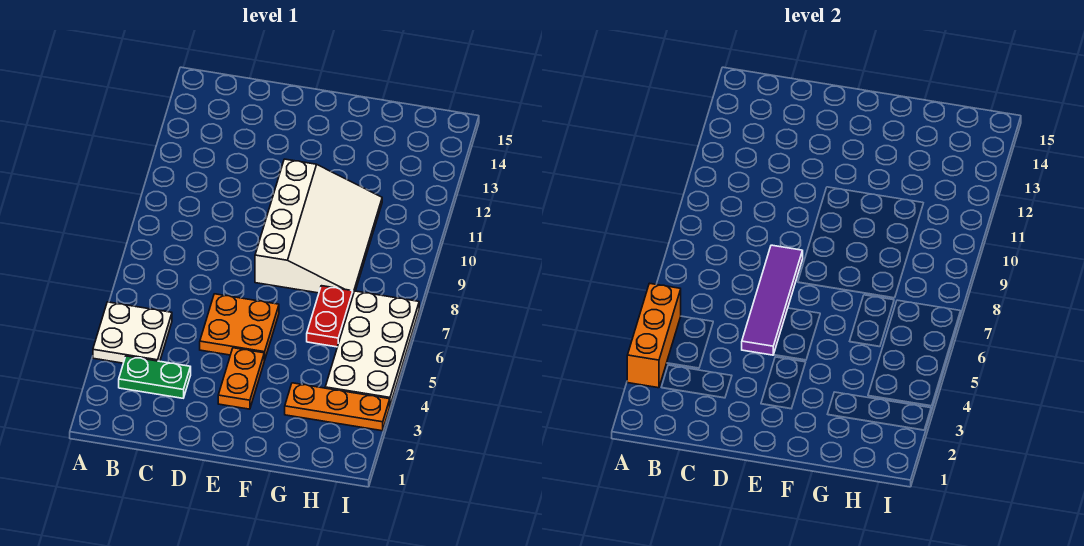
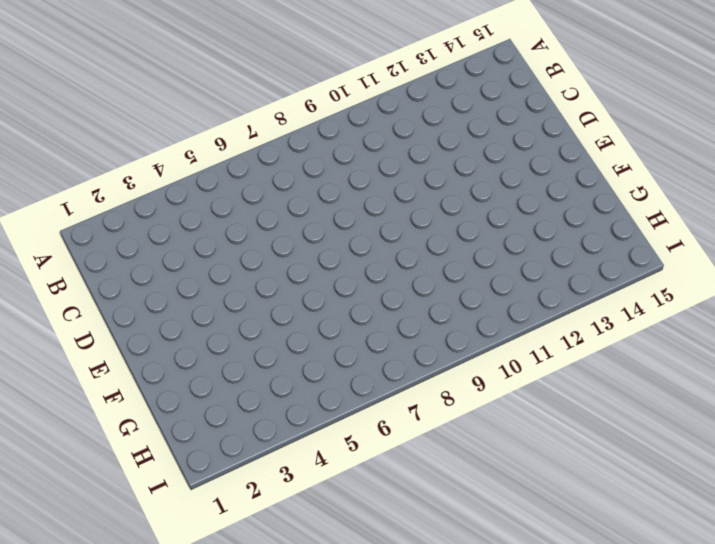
none -> white plate A4:B5 level 1
none -> green plate B3:C3 level 1

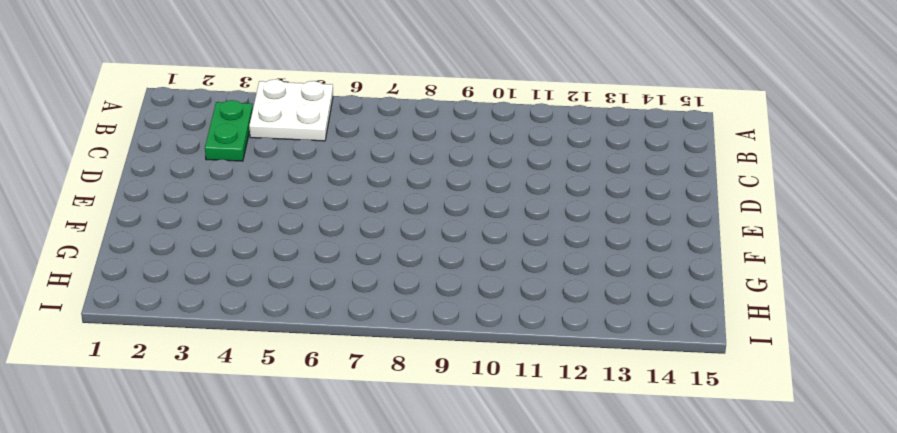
none -> orange plate D5:E6 level 1
none -> orange plate E3:E4 level 1

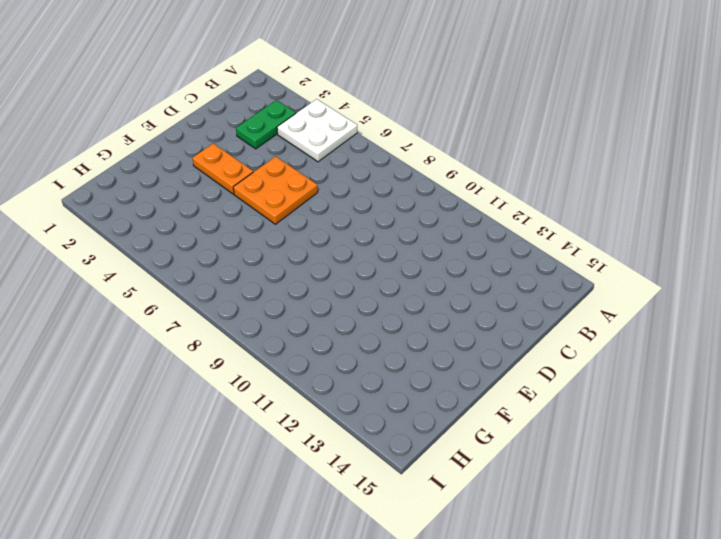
none -> white slope E8:G11 level 1 top E
none -> orange plate G3:I3 level 1

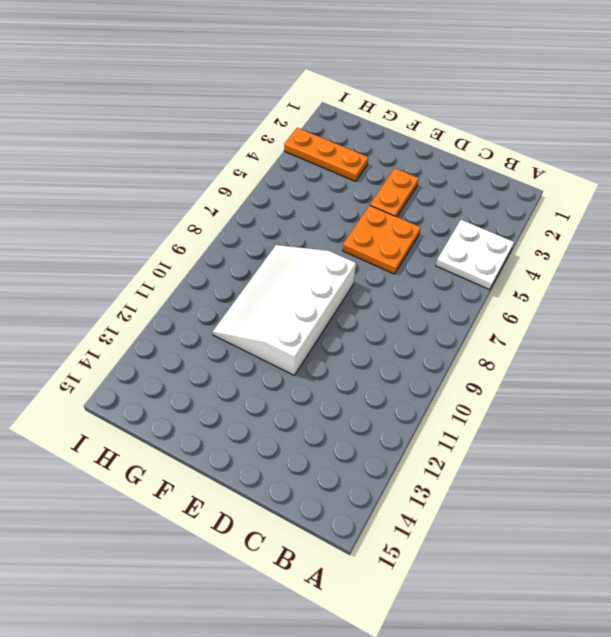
none -> green plate B3:C3 level 1
none -> red plate G6:G7 level 1

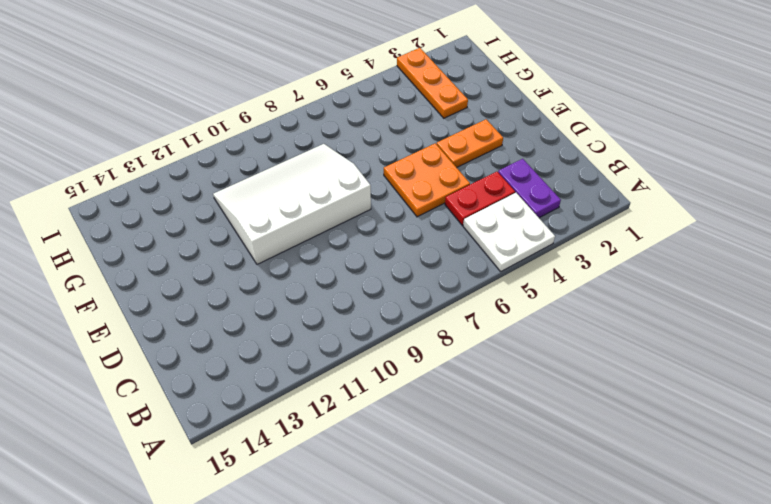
purple plate B3:C3 level 1 -> green plate B3:C3 level 1
red plate C4:C5 level 1 -> red plate G6:G7 level 1
none -> white plate H4:I7 level 1
none -> orange brick A3:A5 level 2

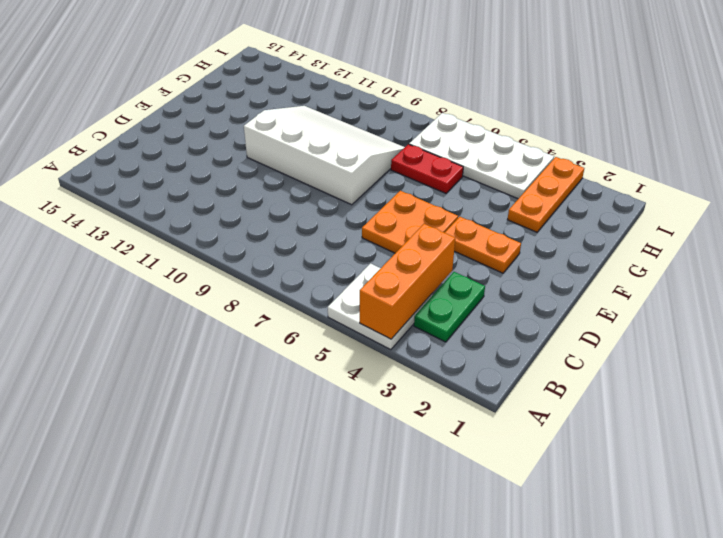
orange brick A4:C4 level 2 -> orange brick A3:A5 level 2
none -> purple tile D5:D8 level 2

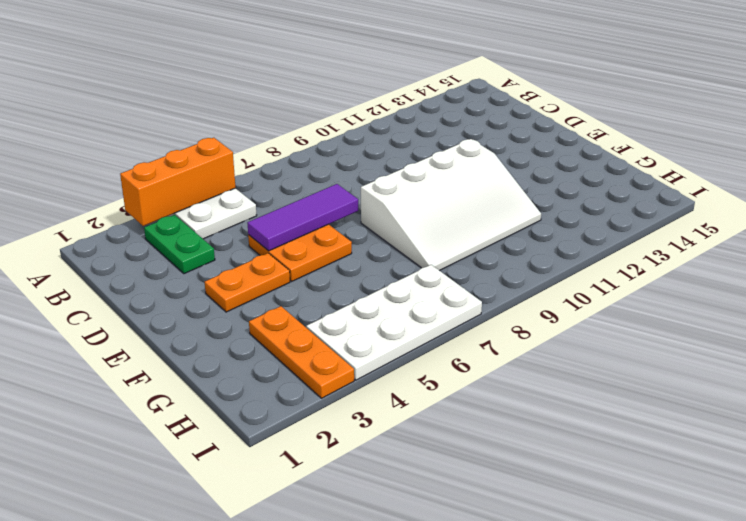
purple tile D5:D7 level 2 -> purple tile D5:D8 level 2
none -> red plate G6:G7 level 1

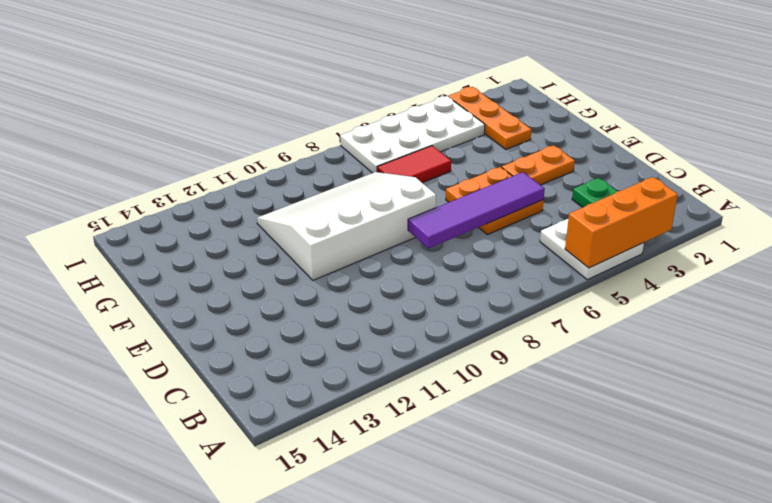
red tile G6:G7 level 1 -> red plate G6:G7 level 1

